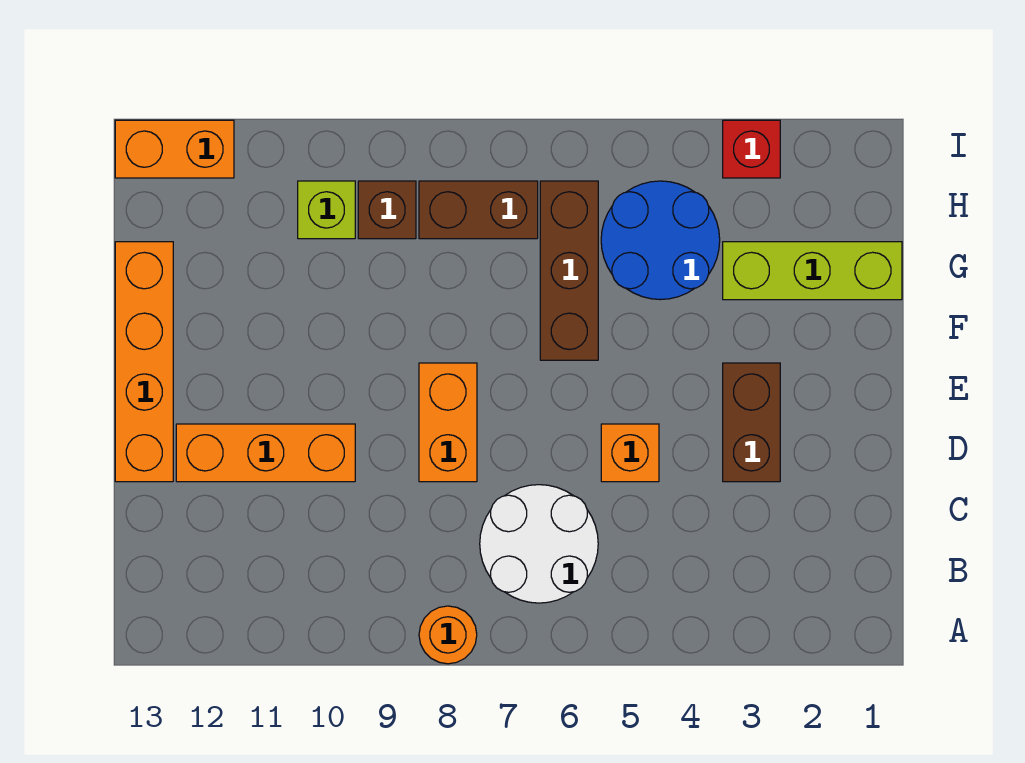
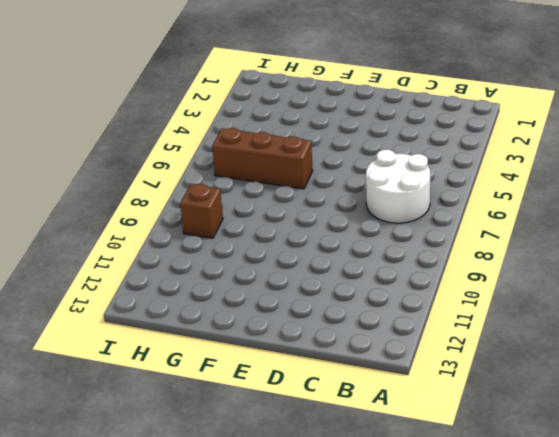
none -> orange round brick A8 level 1
none -> brown brick D3:E3 level 1
none -> orange brick D5 level 1

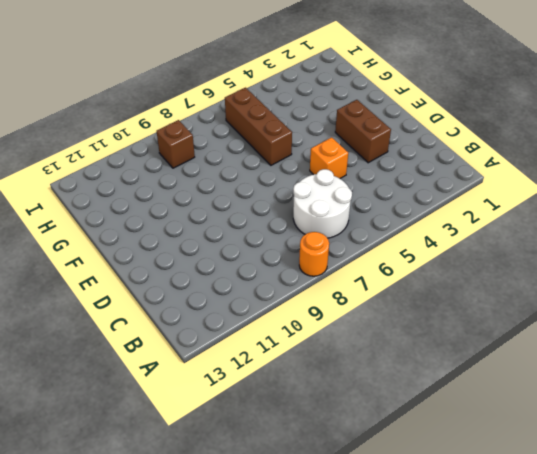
none -> orange brick D8:E8 level 1
none -> orange brick D10:D12 level 1
none -> orange brick D13:G13 level 1

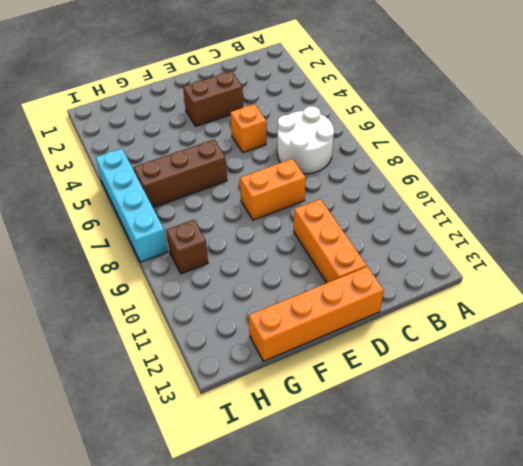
cyan brick I5:I8 level 1 -> none
none -> orange round brick A8 level 1
none -> lime brick G1:G3 level 1
none -> blue round brick G4:H5 level 1

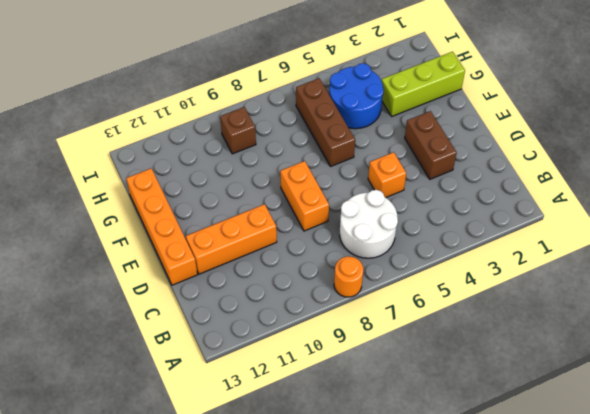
none -> brown brick H7:H8 level 1
none -> lime brick H10 level 1
none -> red brick I3 level 1

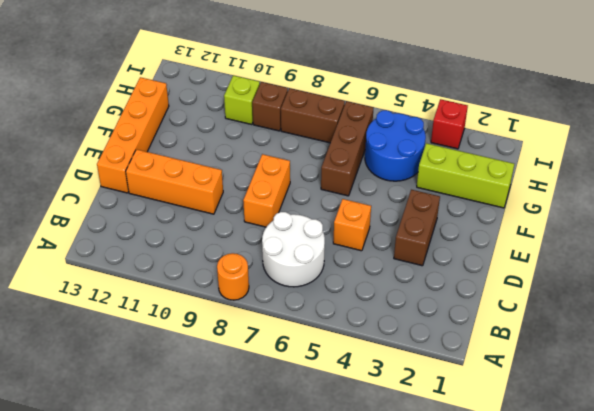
none -> orange brick I12:I13 level 1

